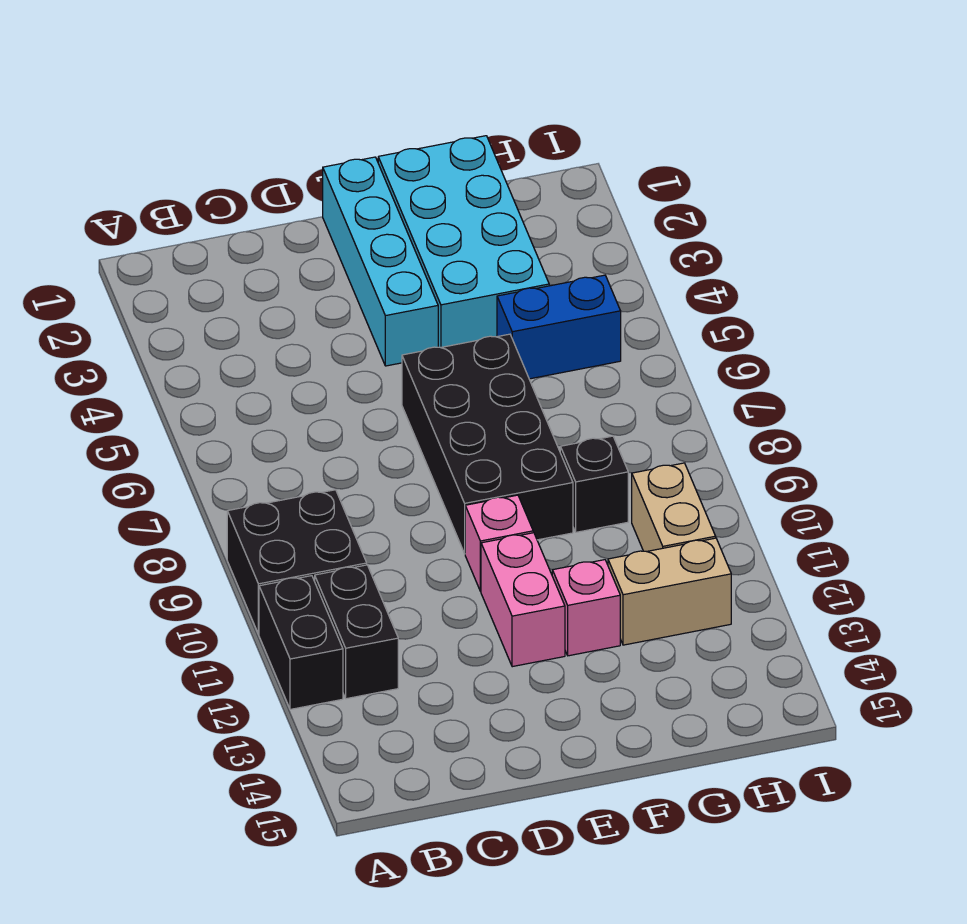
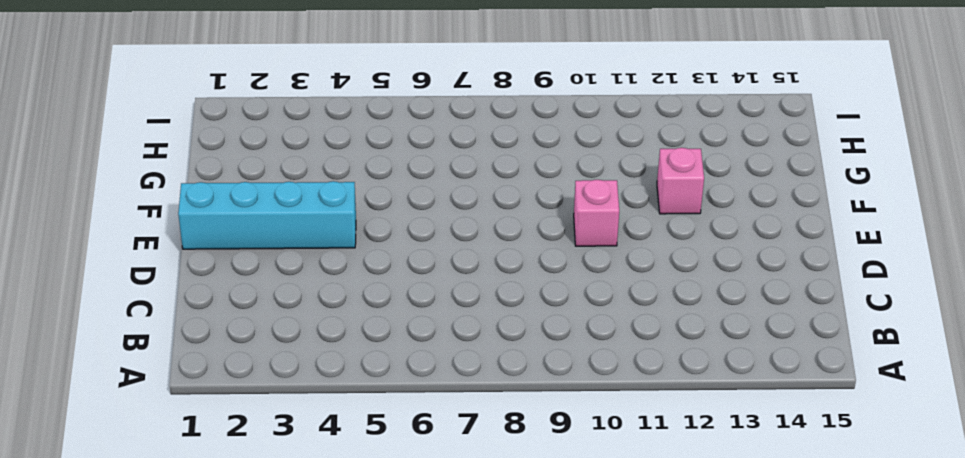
none -> black brick A9:B10 level 1
none -> black brick A11:A12 level 1
none -> black brick B11:B12 level 1

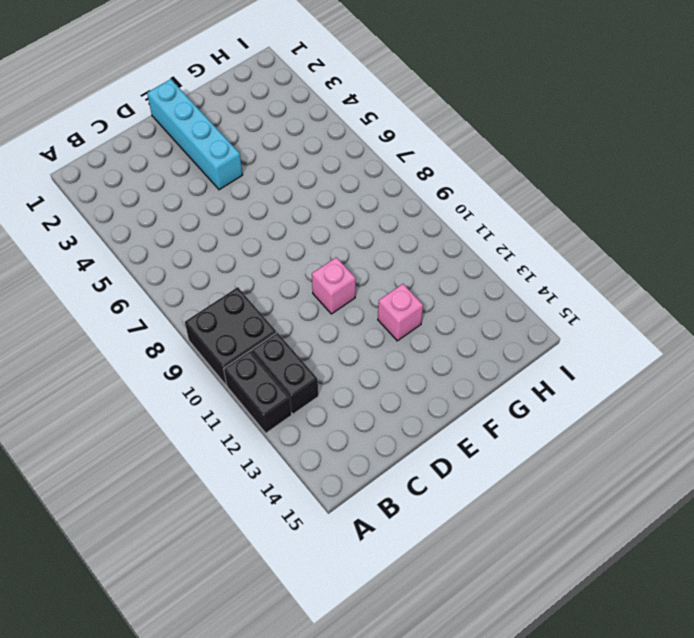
none -> black brick E6:F9 level 1
none -> pink brick E11:E12 level 1
none -> cyan brick F1:G4 level 1

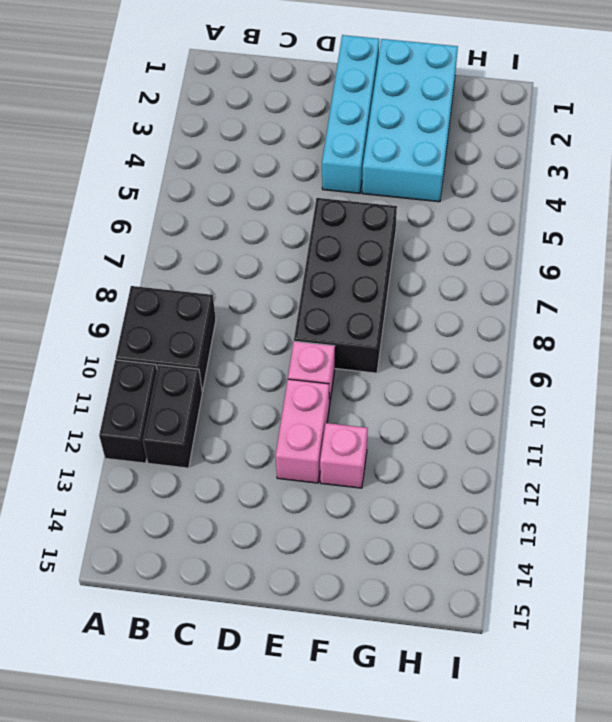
none -> blue brick G5:H5 level 1
none -> black brick G9 level 1
none -> tan brick G12:H12 level 1

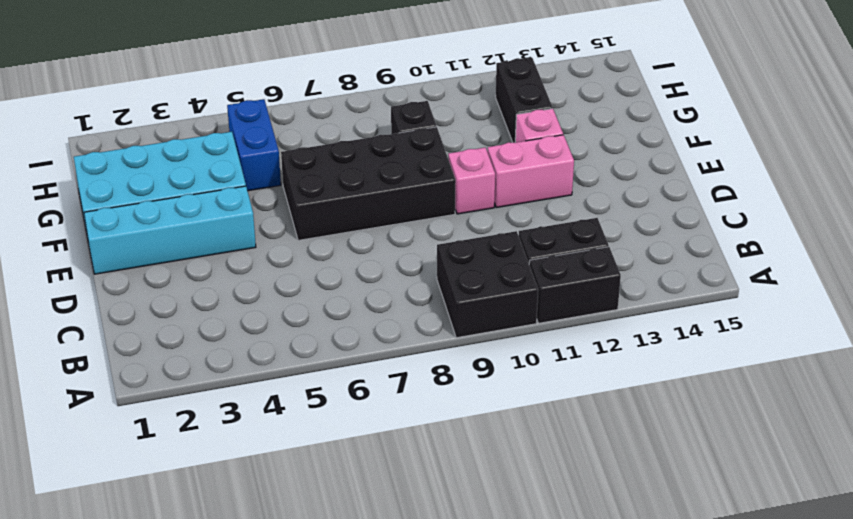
black brick G12:H12 level 1 -> tan brick G12:H12 level 1
none -> tan brick H10:H11 level 1

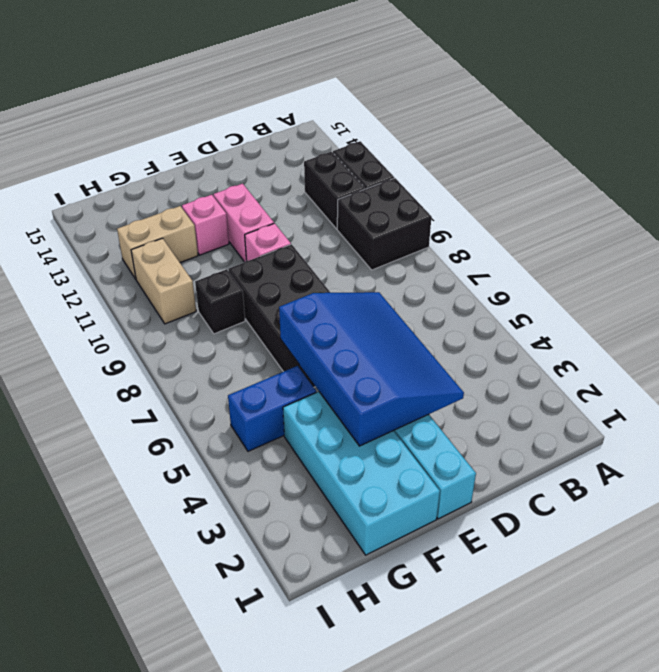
blue slope D3:F6 level 2 top F -> none

